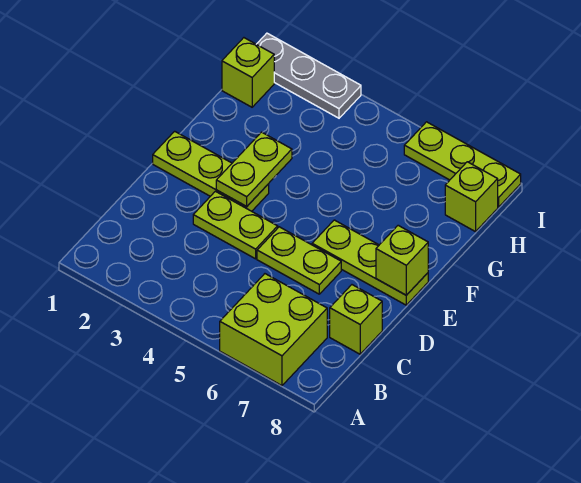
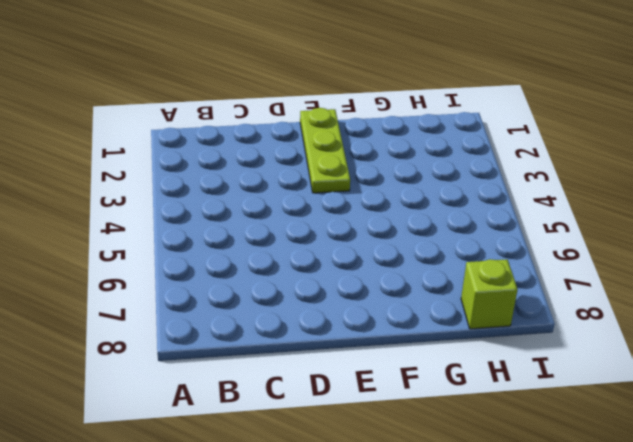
none -> lime brick A6:B7 level 1
none -> lime brick C8 level 1
none -> lime plate D3:D4 level 1

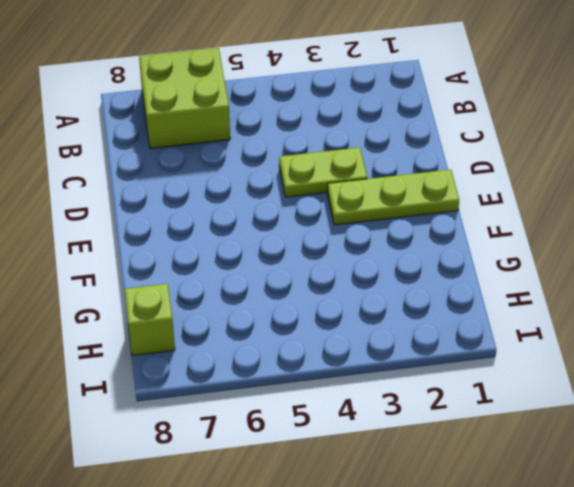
none -> lime brick C8 level 1
none -> lime plate D5:D6 level 1
none -> lime plate E6:E8 level 1

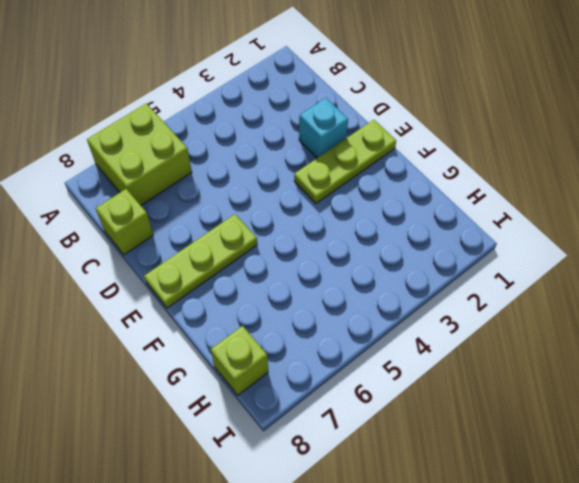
cyan brick D2 level 1 -> none
none -> lime plate D3:D4 level 1
none -> lime plate D5:D6 level 1
none -> lime brick H1 level 1

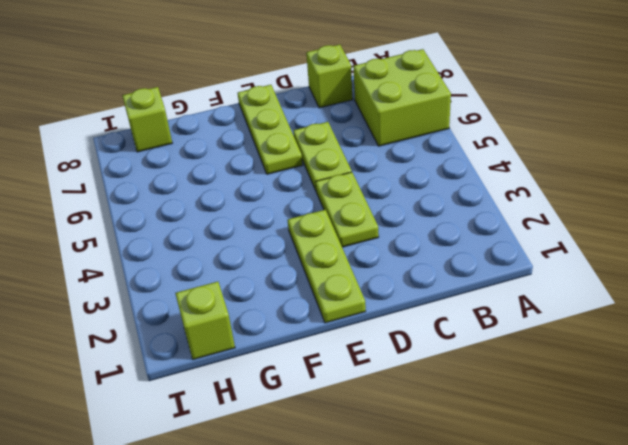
none -> grey plate I1:I3 level 1
none -> lime plate I6:I8 level 1
none -> lime plate E3:F3 level 2

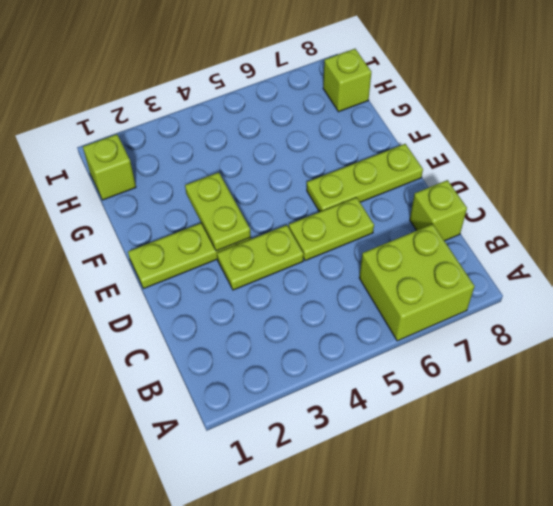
none -> grey plate I1:I3 level 1
none -> lime plate I6:I8 level 1
none -> lime brick E8 level 2

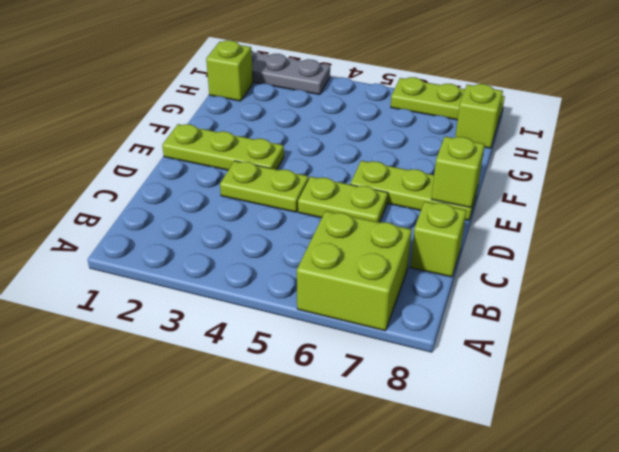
none -> lime plate E3:F3 level 2

